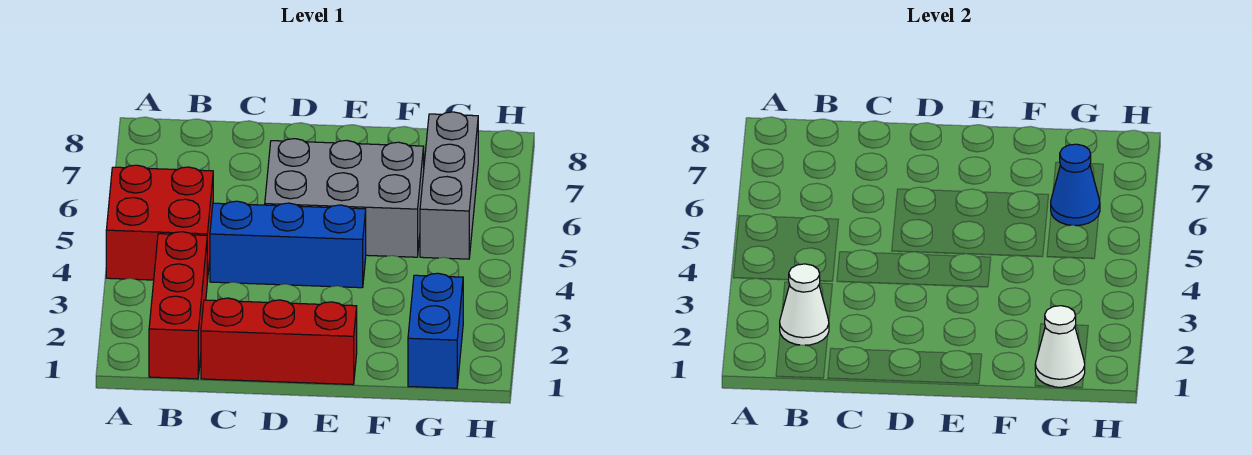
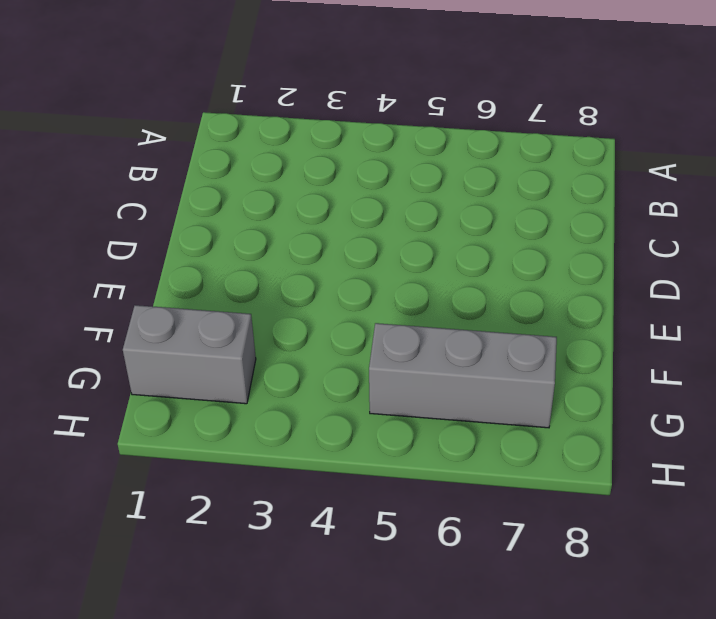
grey brick G1:G2 level 1 -> blue brick G1:G2 level 1
none -> red brick A4:B5 level 1
none -> red brick B1:B3 level 1

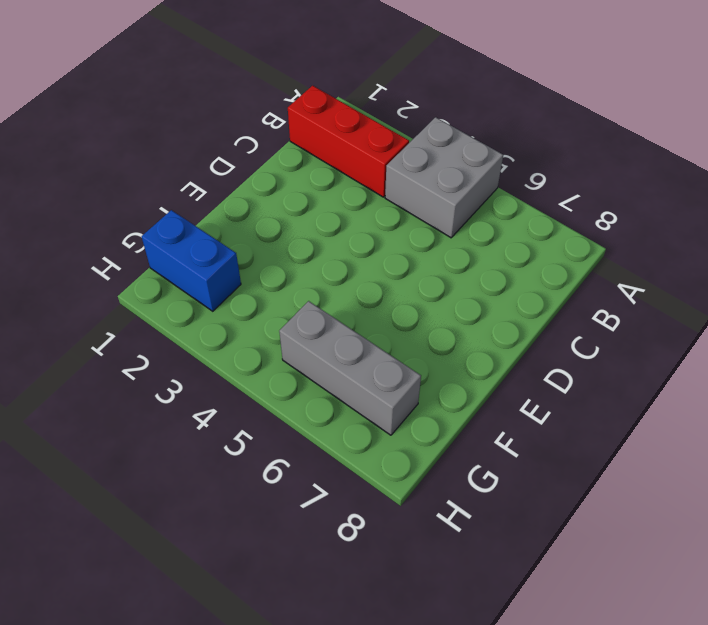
grey brick A4:B5 level 1 -> red brick A4:B5 level 1
none -> red brick C1:E1 level 1
none -> blue brick C4:E4 level 1

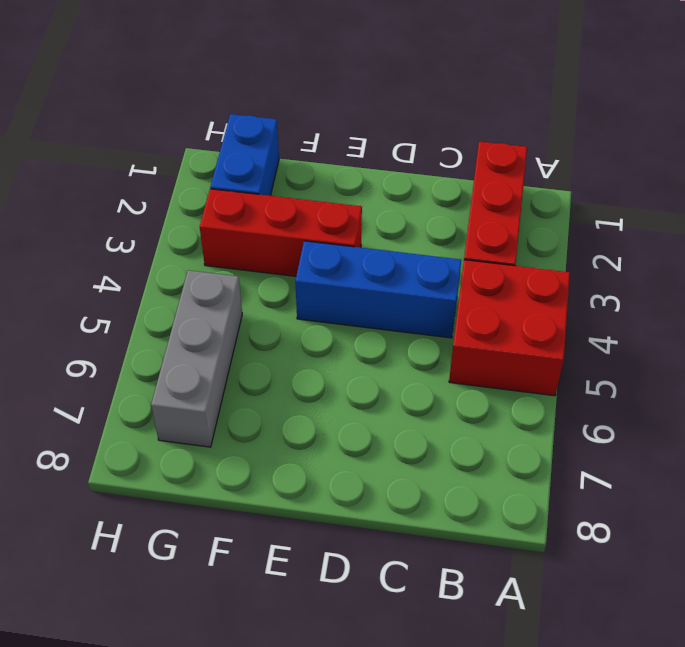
red brick E3:G3 level 1 -> red brick C1:E1 level 1
none -> grey brick D5:F6 level 1
none -> white cone B2 level 2

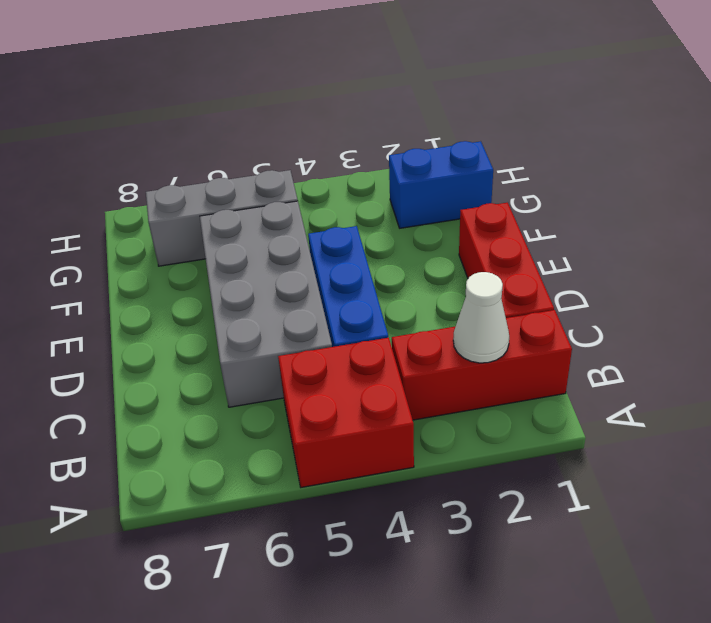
grey brick C5:F6 level 1 -> grey brick D5:F6 level 1
none -> white cone G1 level 2
none -> blue cone G6 level 2

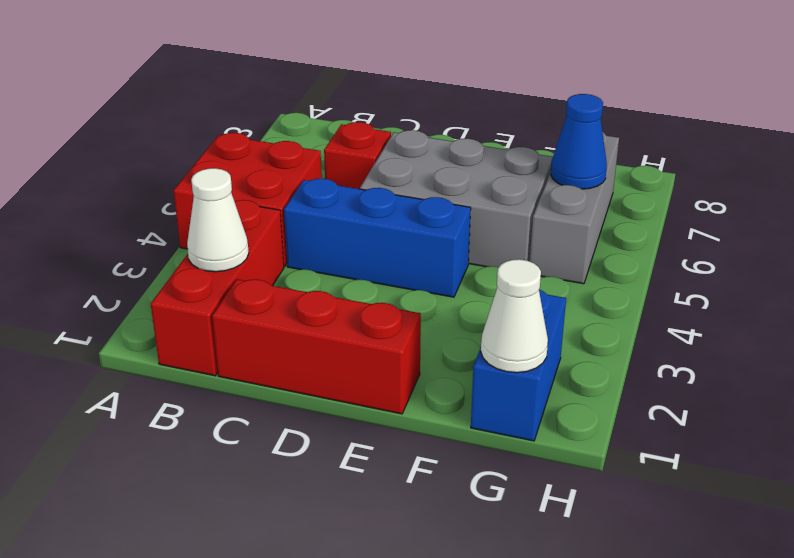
red brick C6 level 1 -> none

